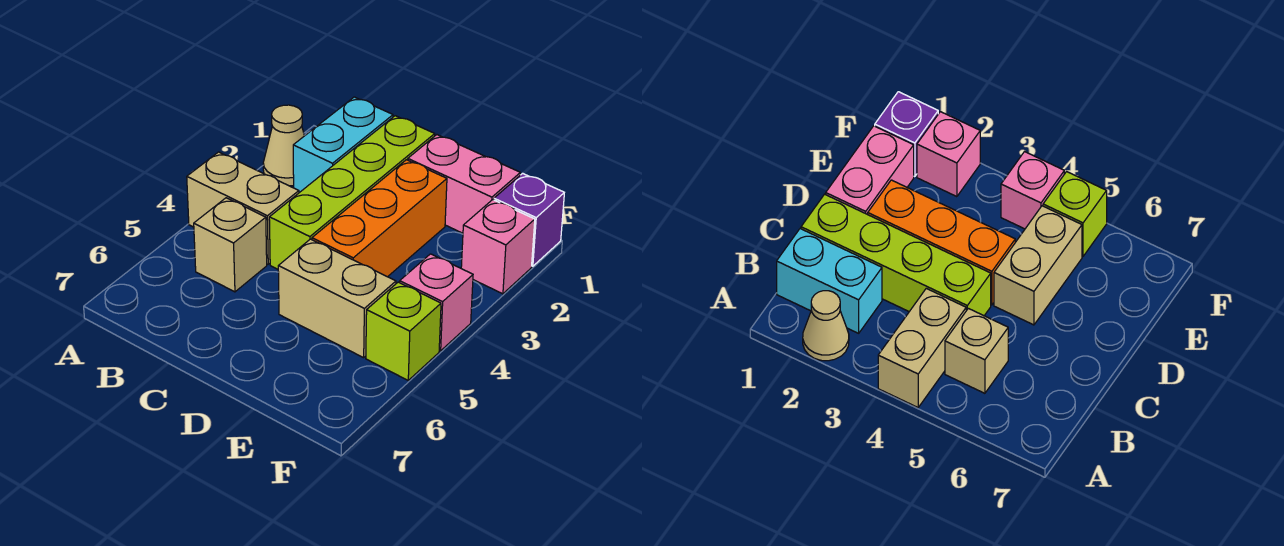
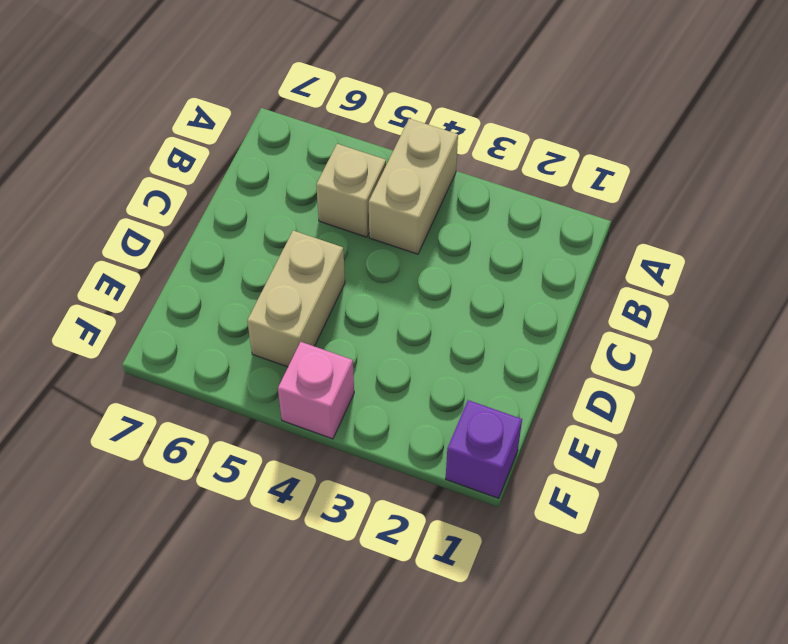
none -> tan cone A2 level 1
none -> cyan brick B1:B2 level 1
none -> lime brick C1:C4 level 1

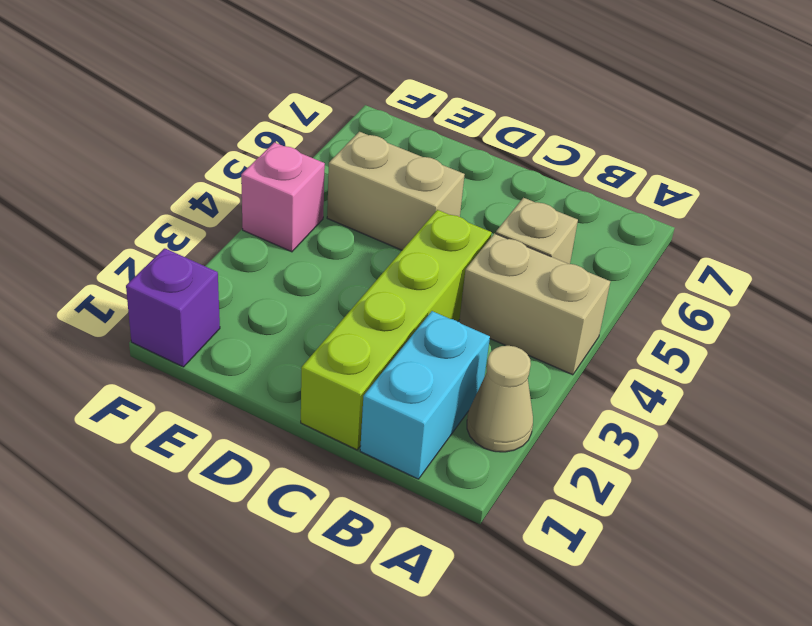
none -> pink brick D1:E1 level 1
none -> orange brick D2:D4 level 1
none -> pink brick F2 level 1

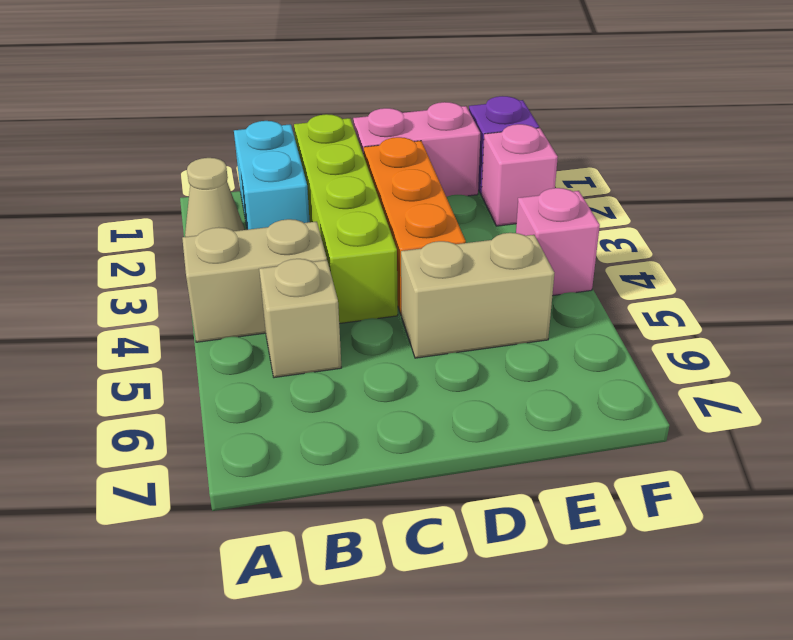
none -> lime brick F5 level 1

